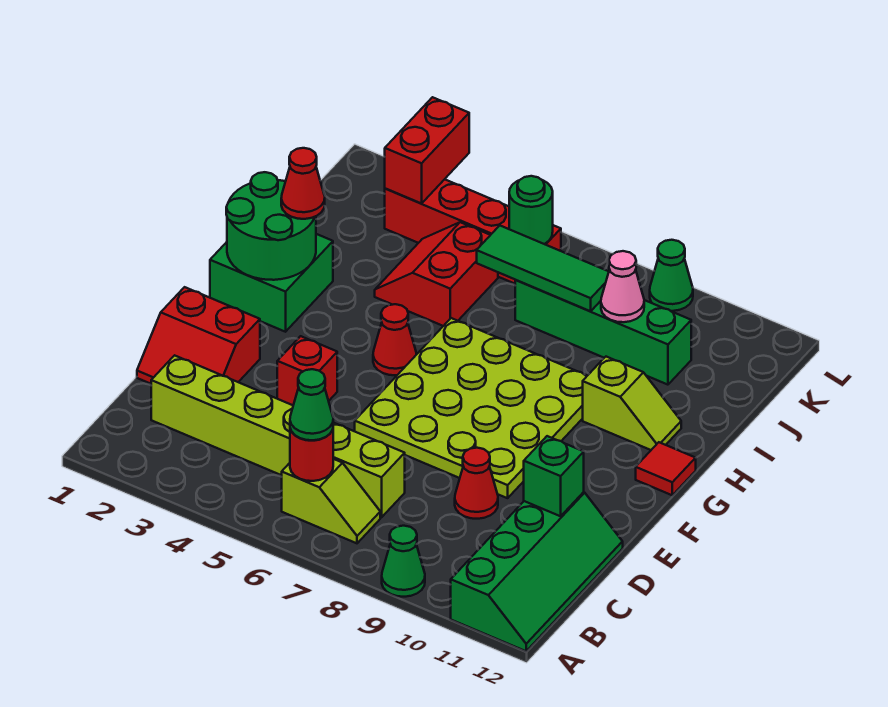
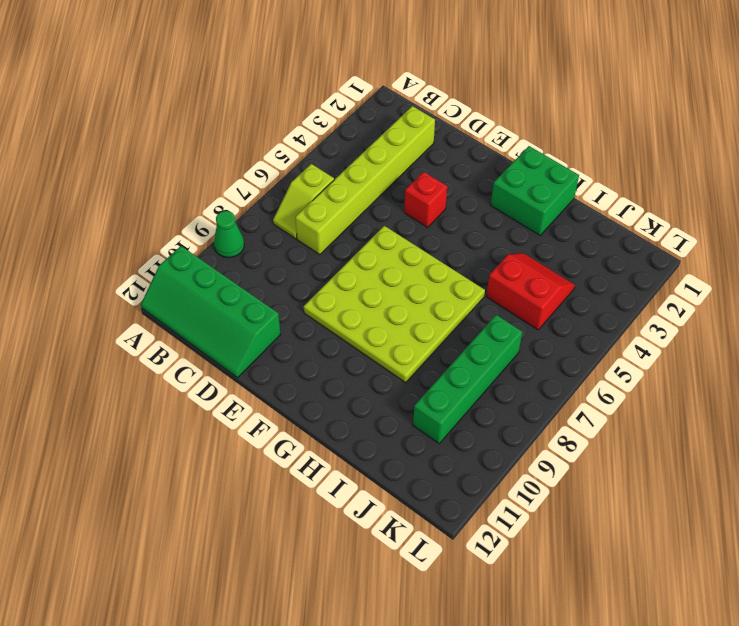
none -> red slope D1:E2 level 1 top E
none -> red cone D9 level 1
none -> red cone G5 level 1

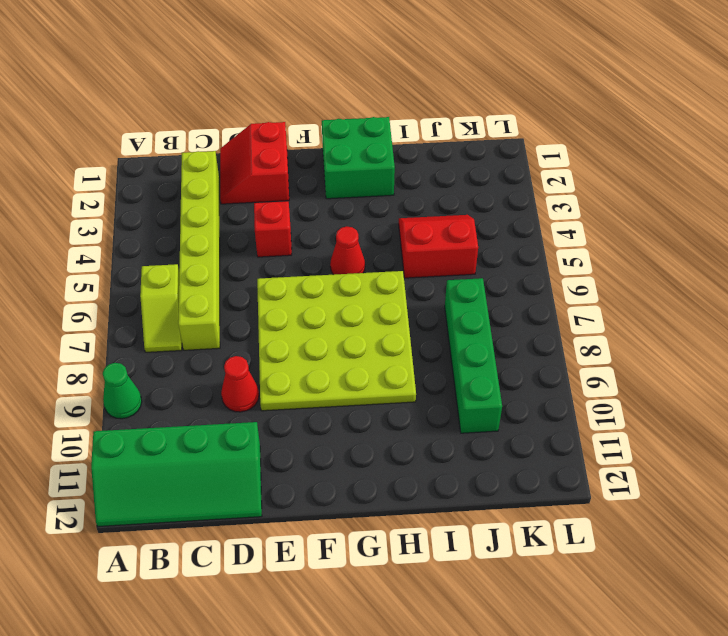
none -> red tile G12 level 1
none -> lime slope H10:H11 level 1 top 10
none -> red brick K3:K6 level 1

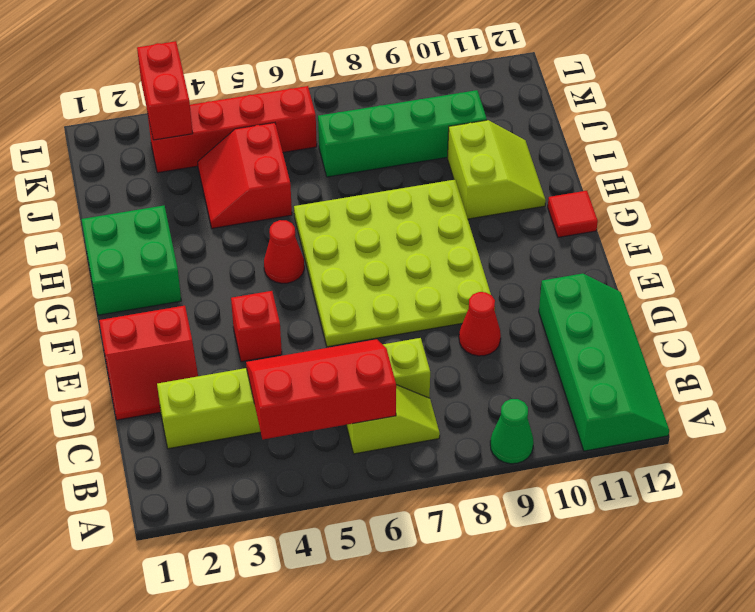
red slope B4:C6 level 2 top B -> red round brick B6 level 2
lime slope H10:I11 level 1 top 10 -> lime slope H10:H11 level 1 top 10
none -> green cone L9 level 1
none -> green brick D11 level 2
none -> green round brick G1:H2 level 2

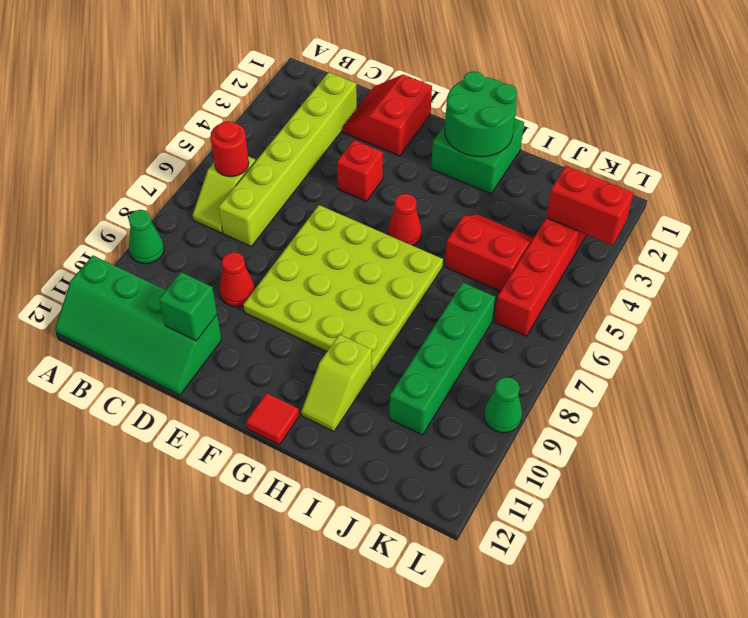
none -> green tile J6:J8 level 2
none -> pink cone J9 level 2
none -> green round brick K6 level 2

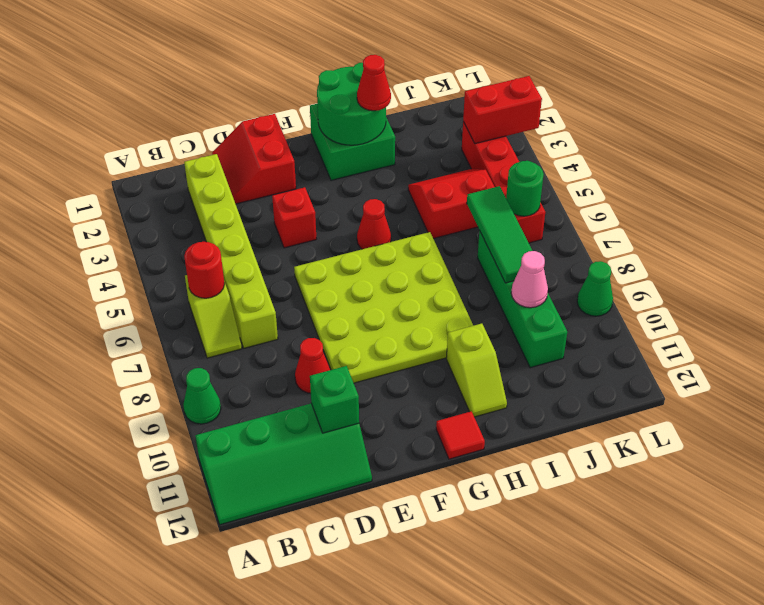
none -> green cone B6 level 3

